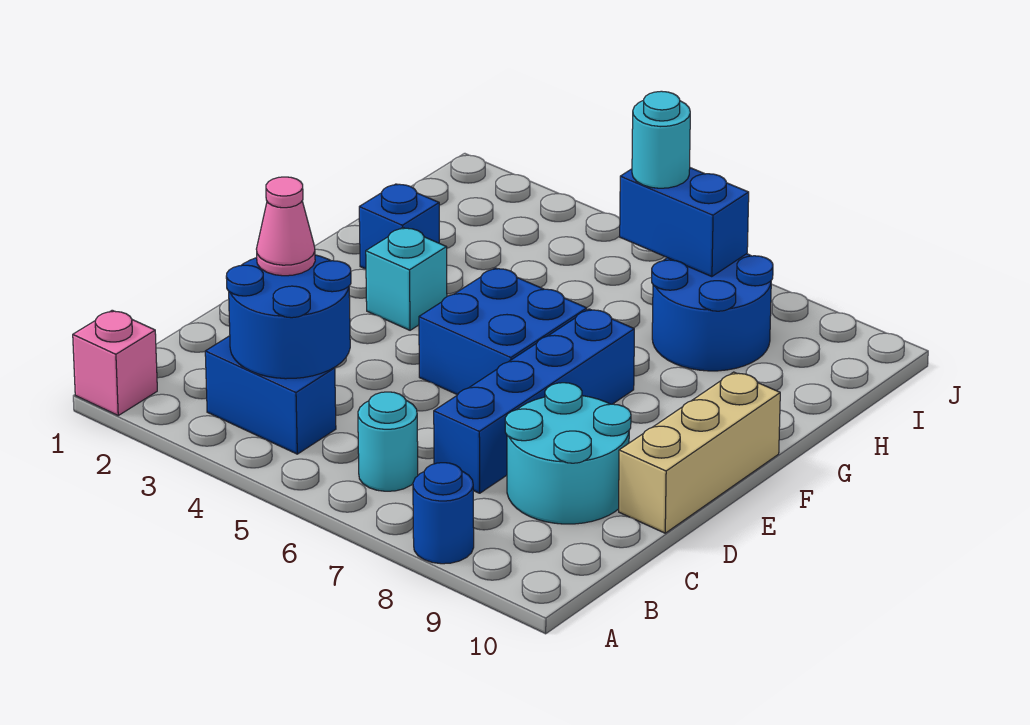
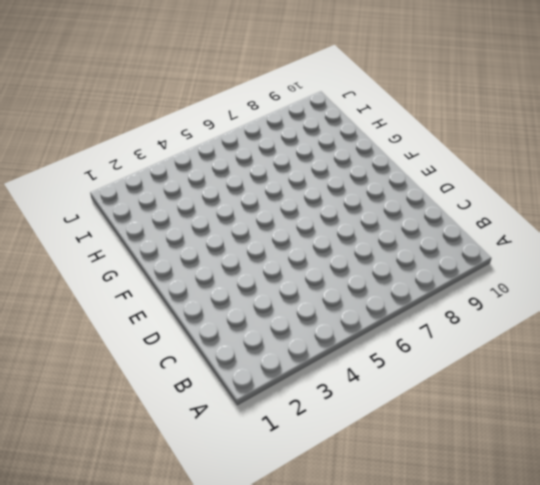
none -> pink brick A1 level 1
none -> blue round brick A8 level 1
none -> blue brick B3:B4 level 1

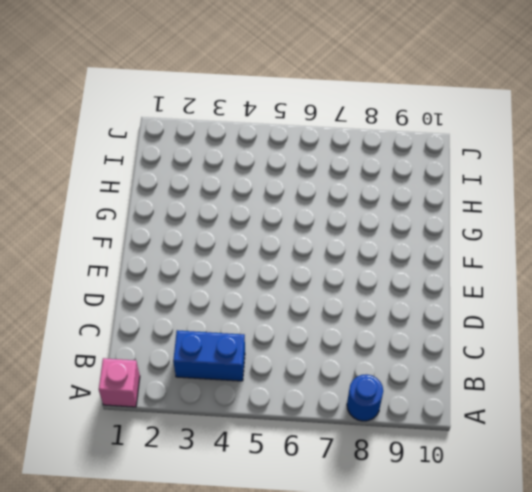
none -> cyan round brick B6 level 1
none -> blue brick C7:F7 level 1
none -> cyan round brick C8:D9 level 1

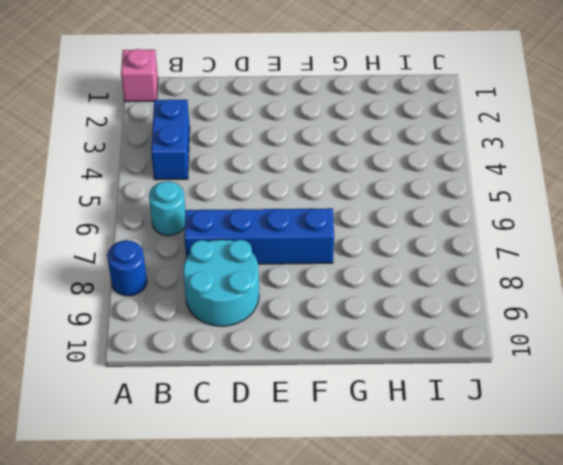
none -> tan brick D10:F10 level 1
none -> blue brick E5:F6 level 1
none -> cyan brick F3 level 1

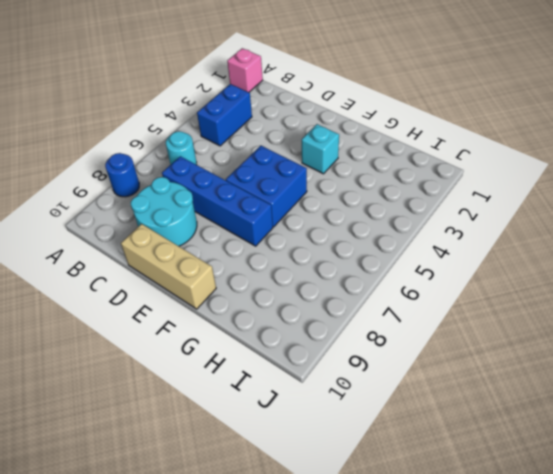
none -> blue brick G2 level 1
none -> blue round brick H7:I8 level 1
none -> blue round brick B3:C4 level 2

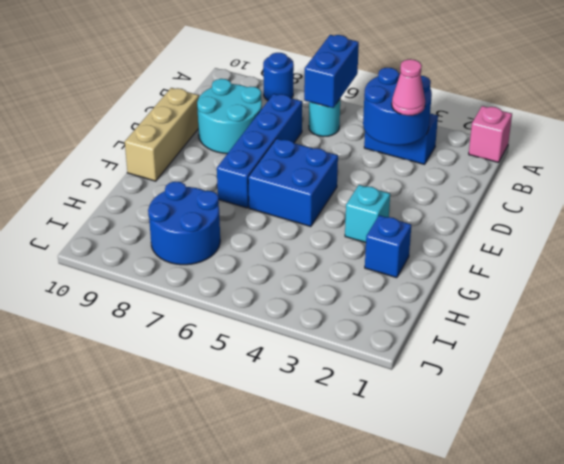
blue brick A6:B6 level 2 -> blue brick I6:I7 level 2
none -> cyan round brick I6 level 3

